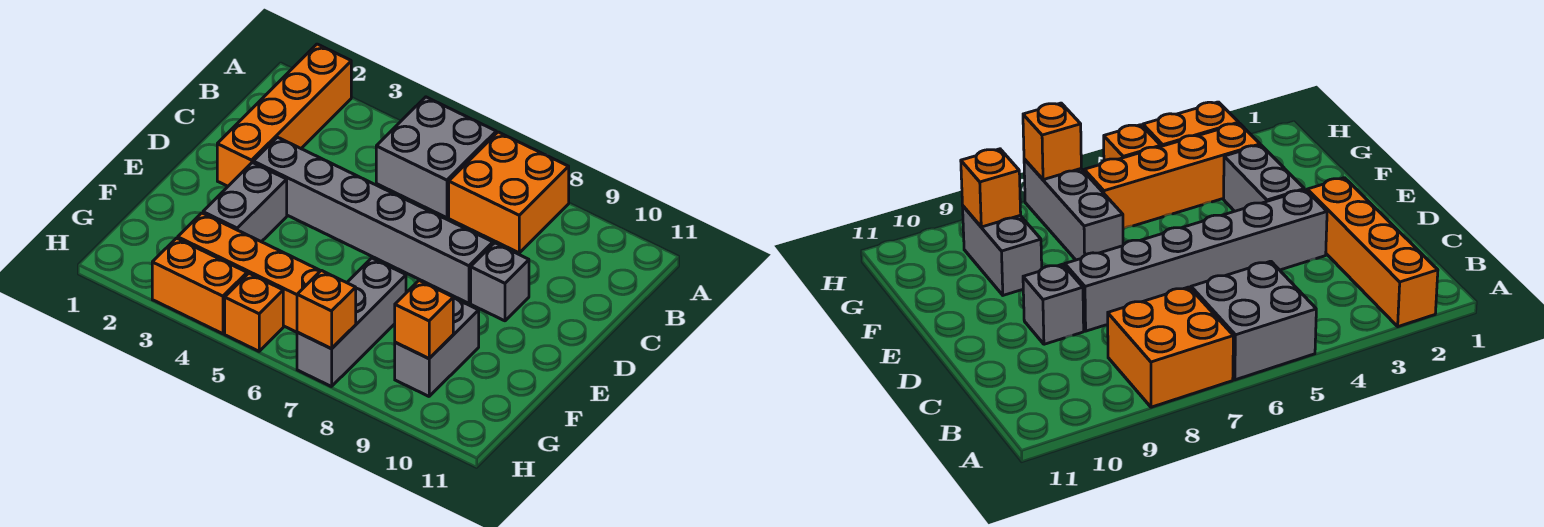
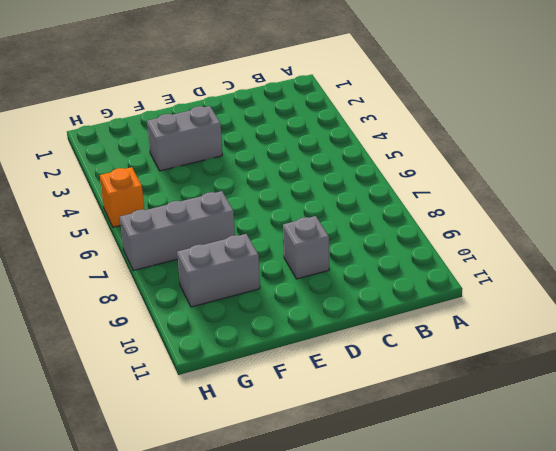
none -> orange brick A2:D2 level 1
none -> grey brick A5:B6 level 1
none -> orange brick A7:B8 level 1

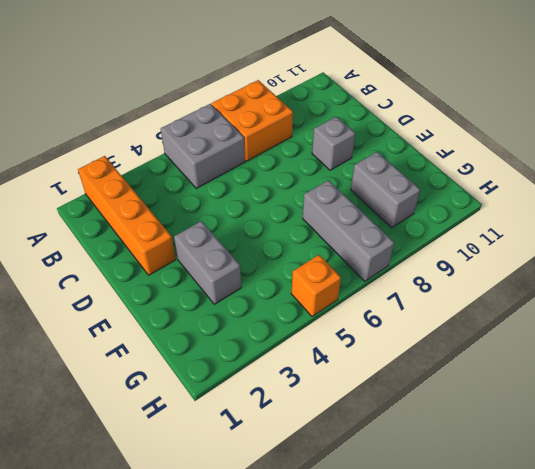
none -> grey brick D3:D8 level 1
none -> orange brick G3:G6 level 1
none -> orange brick H3:H4 level 1

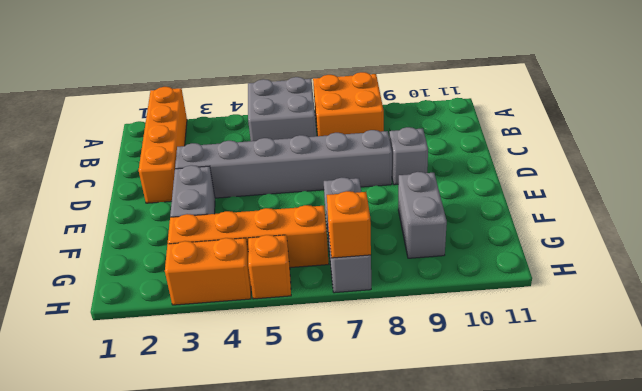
none -> orange brick G9 level 2

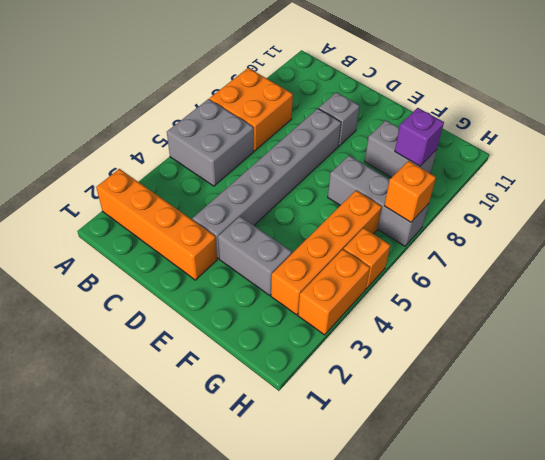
purple brick G9 level 2 -> orange brick G9 level 2

